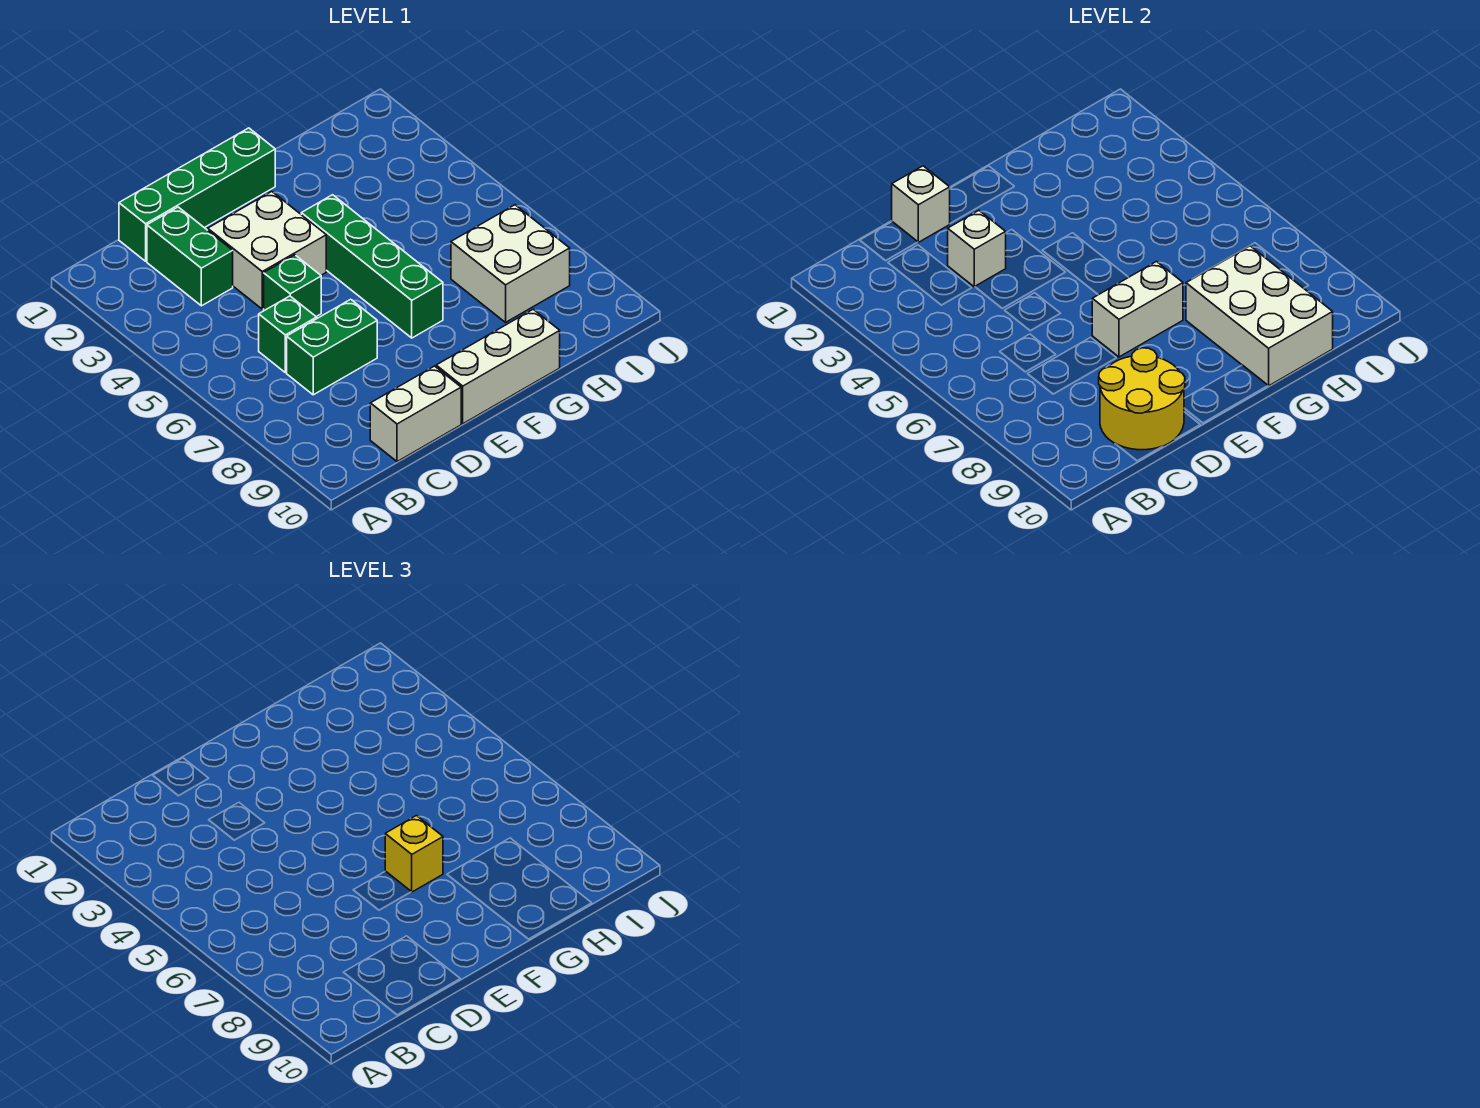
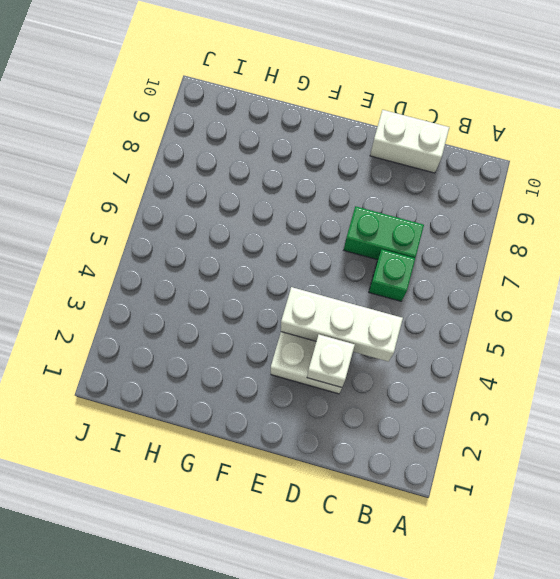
white brick C4:E4 level 2 -> white brick E10:G10 level 1
none -> green brick C1:F1 level 1
none -> green brick C2:C3 level 1
none -> green brick D5 level 1

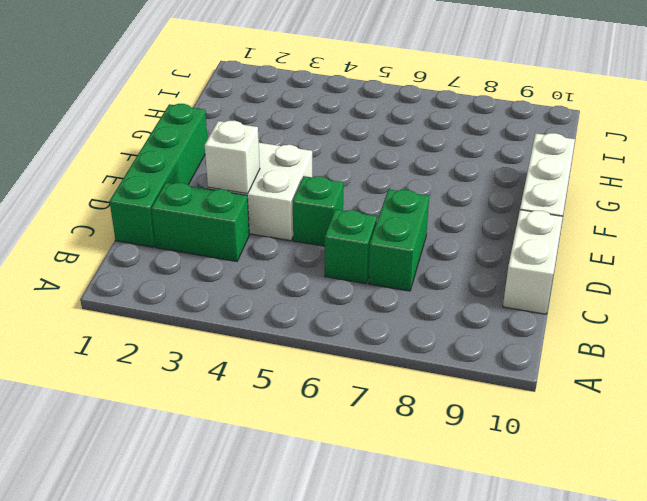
none -> green brick F4:F7 level 1
none -> white brick H7:I8 level 1
none -> yellow round brick C9:D10 level 2

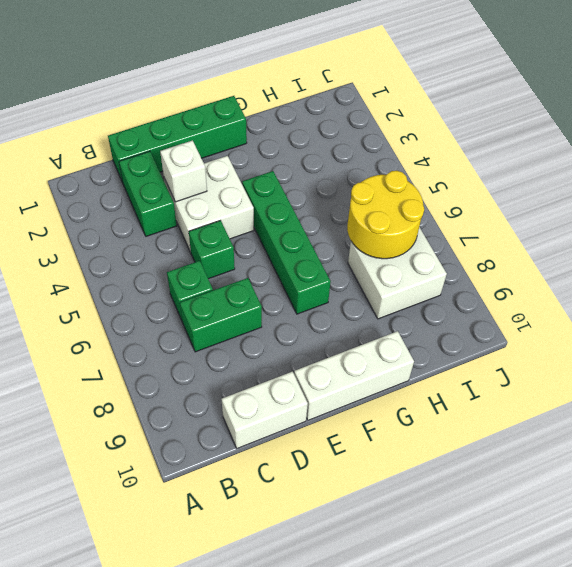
yellow round brick H6:I7 level 2 -> yellow round brick C9:D10 level 2
none -> white brick D1 level 2
none -> white brick E7:F7 level 2
none -> white brick G8:H10 level 2

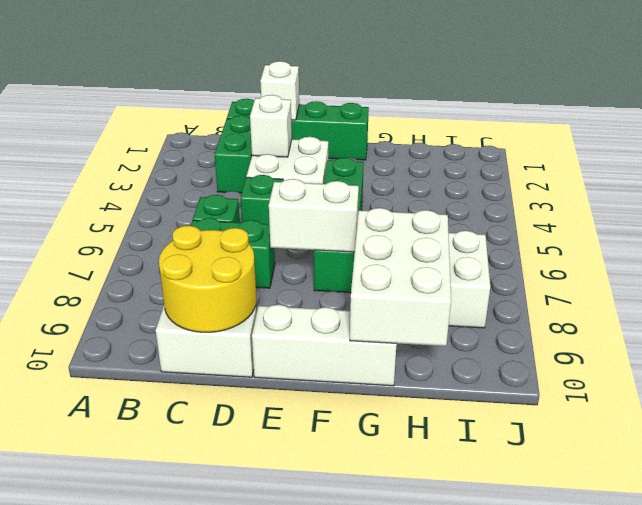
none -> yellow brick F7 level 3

